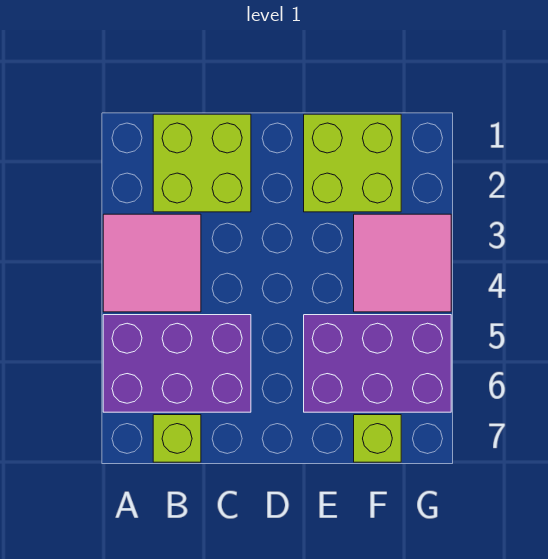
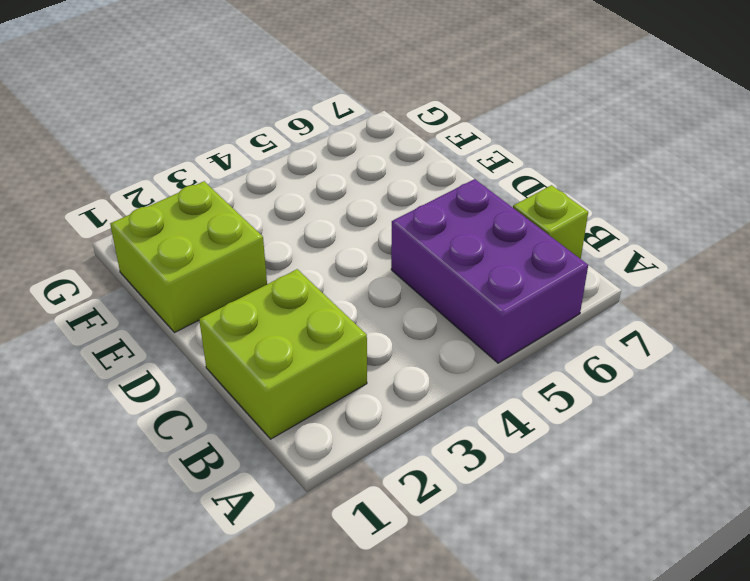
none -> pink tile A3:B4 level 1
none -> purple brick E5:G6 level 1

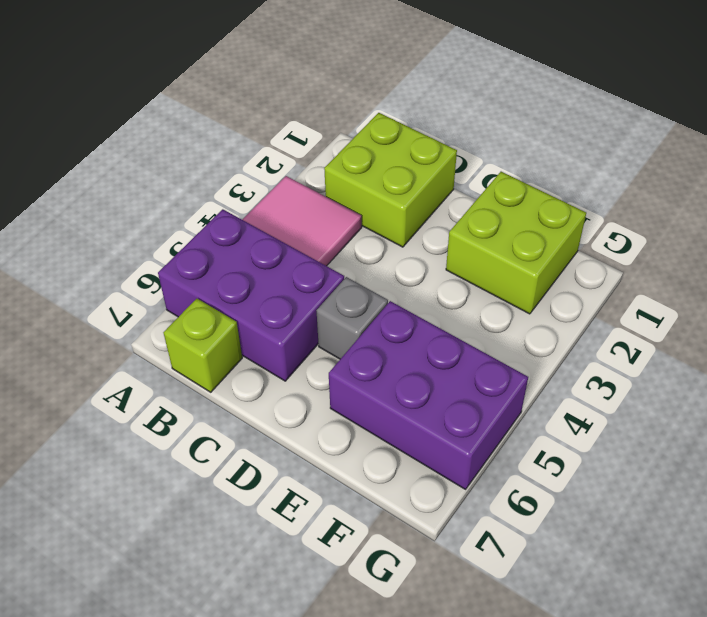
grey brick D5 level 1 -> none
none -> pink tile F3:G4 level 1
none -> lime brick F7 level 1

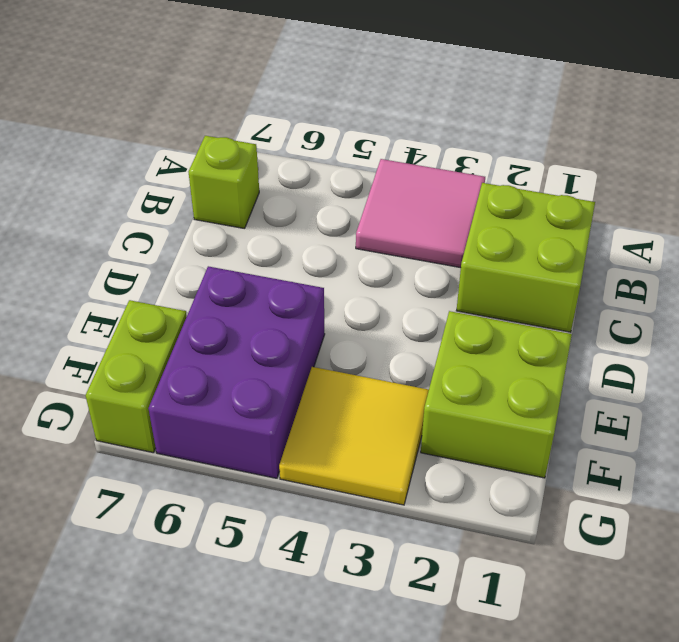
yellow tile F3:G4 level 1 -> pink tile F3:G4 level 1
lime brick F7:G7 level 1 -> lime brick F7 level 1
none -> purple brick A5:C6 level 1

